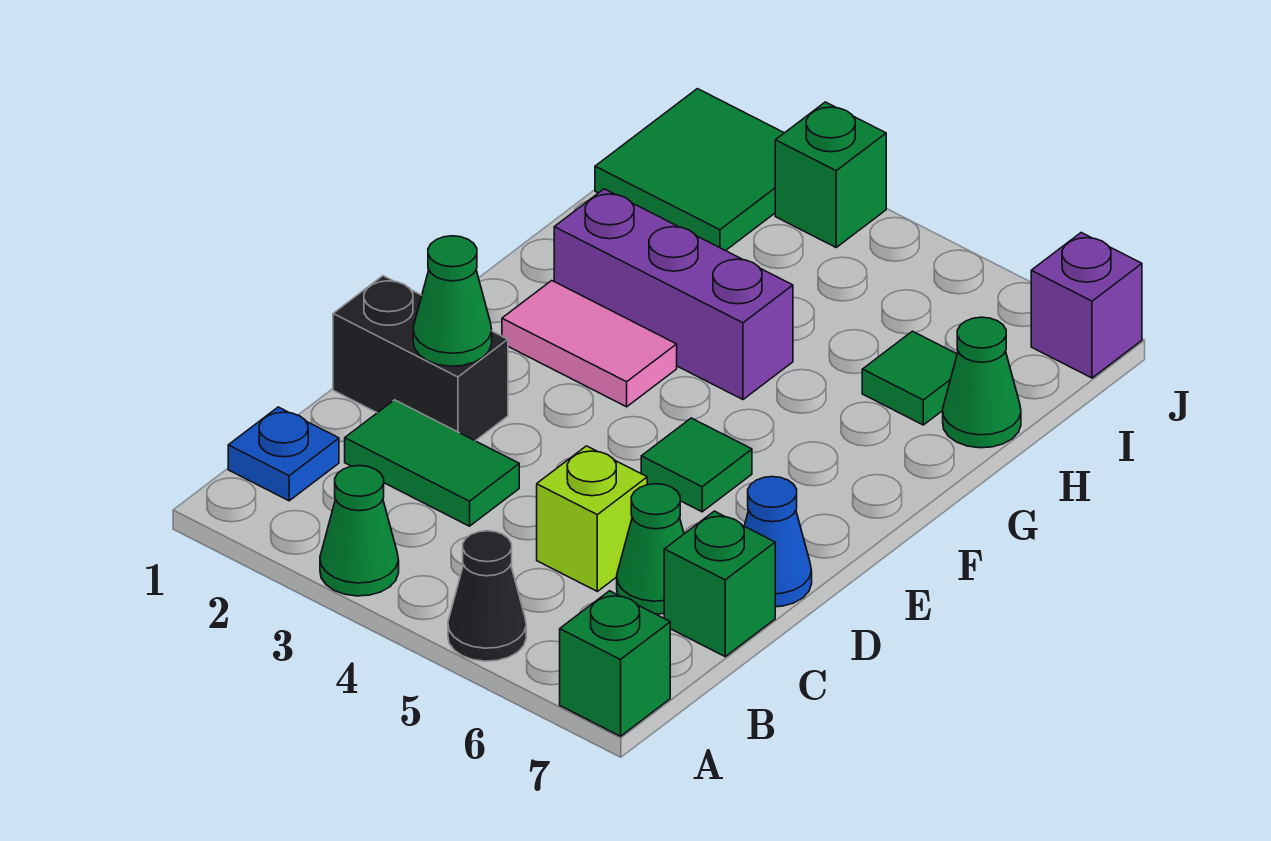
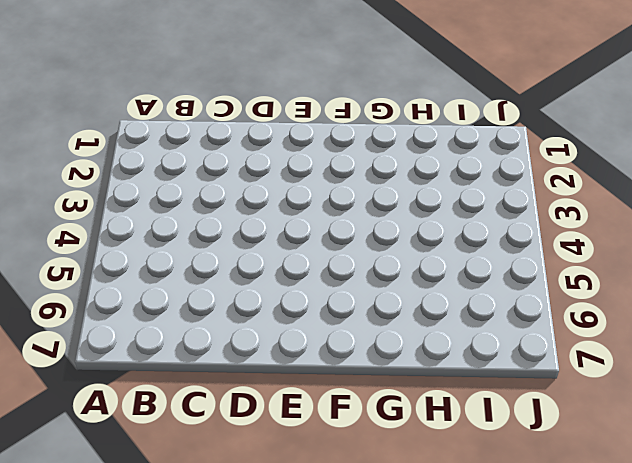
none -> green cone A3 level 1
none -> black cone A5 level 1
none -> green brick A7 level 1

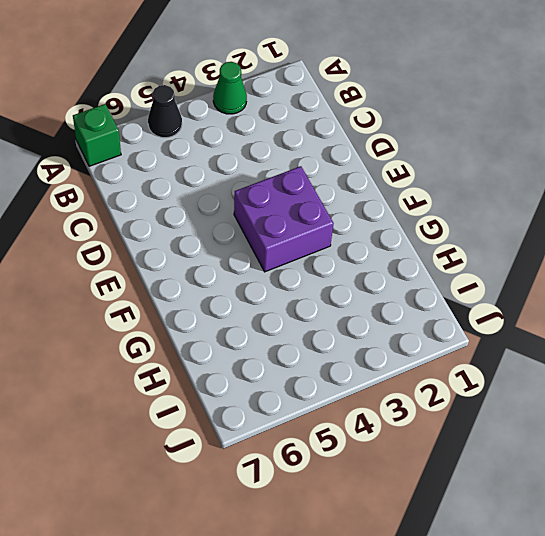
purple brick E3:F4 level 1 -> pink tile F2:F3 level 1
none -> blue plate B1 level 1
none -> green tile C2:C3 level 1
none -> lime brick C5 level 1

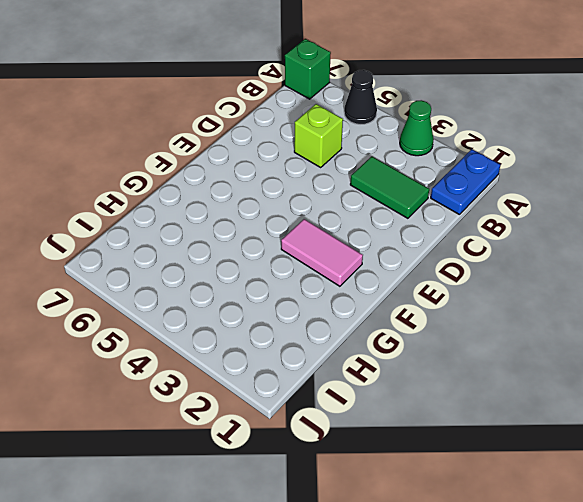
blue plate A1:B1 level 1 -> blue plate B1 level 1
none -> green cone C6 level 1
none -> green brick C7 level 1
none -> black brick D1:D2 level 1

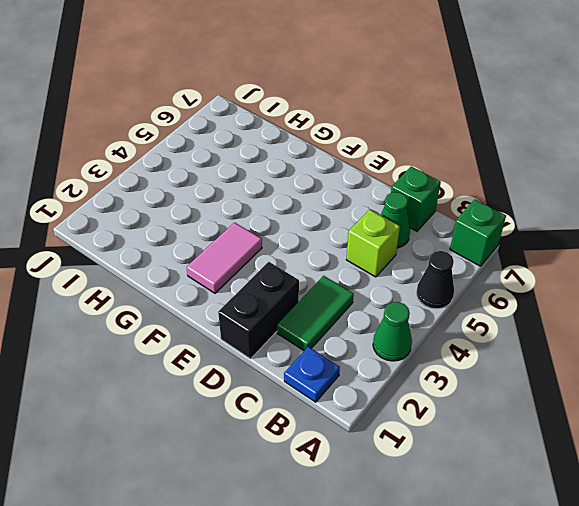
none -> blue cone D7 level 1
none -> green tile E5 level 1
none -> purple brick G2:G4 level 1

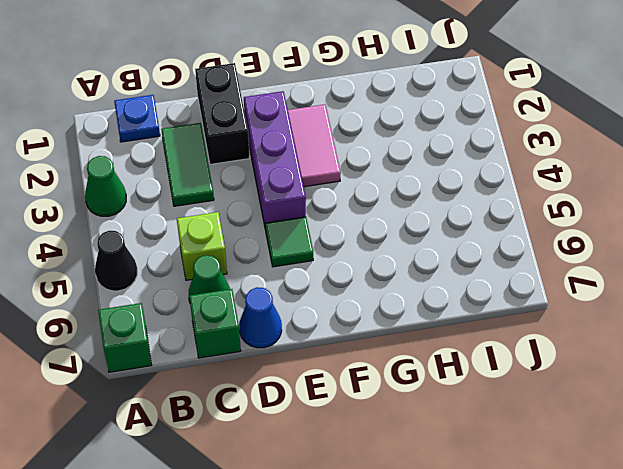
purple brick E2:E4 level 1 -> purple brick G2:G4 level 1
none -> green tile H6 level 1
none -> green cone H7 level 1
none -> green tile I1:J2 level 1

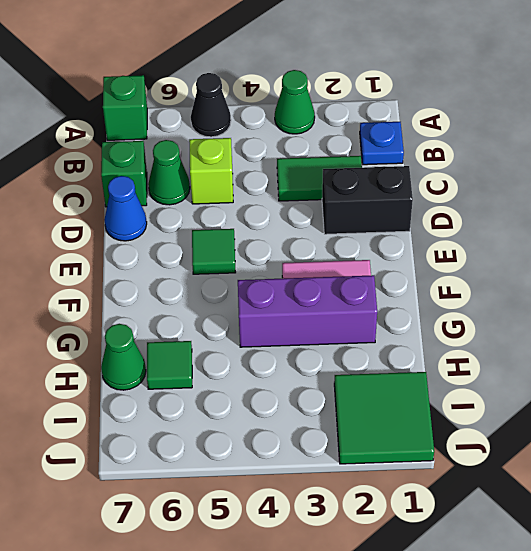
none -> green brick J3 level 1
none -> purple brick J7 level 1
none -> green cone D2 level 2

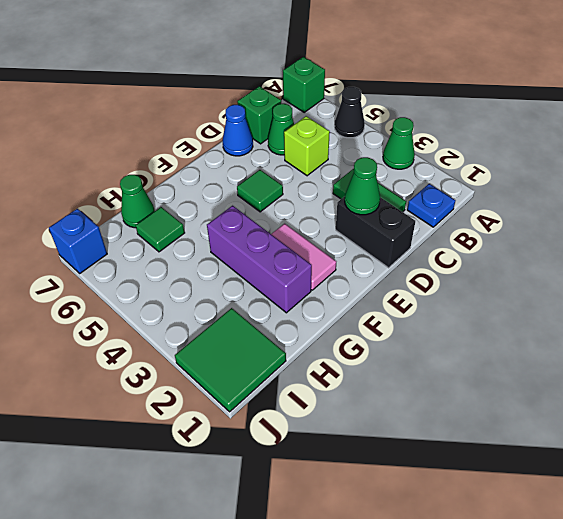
blue brick J7 level 1 -> purple brick J7 level 1
none -> green brick J3 level 1

